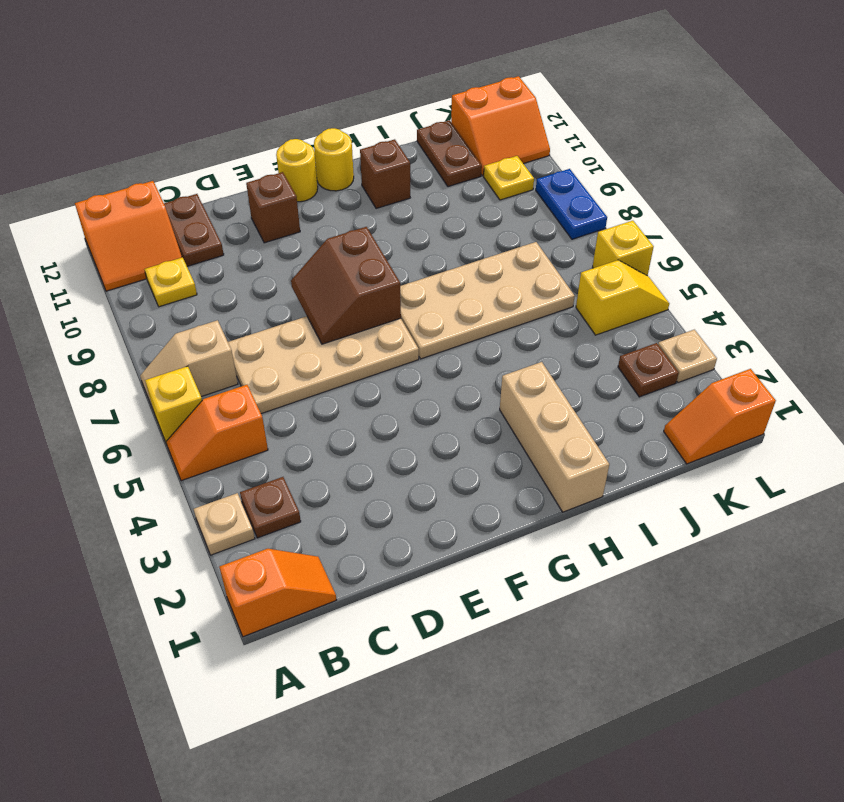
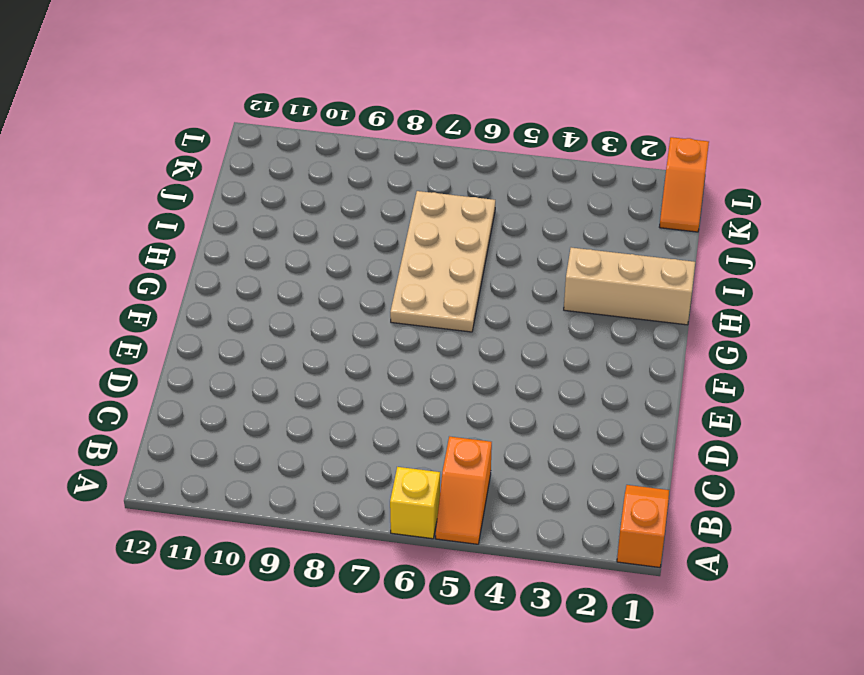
none -> tan plate A3 level 1
none -> tan slope A7:B7 level 1 top B
none -> orange slope A11:B12 level 1 top 12

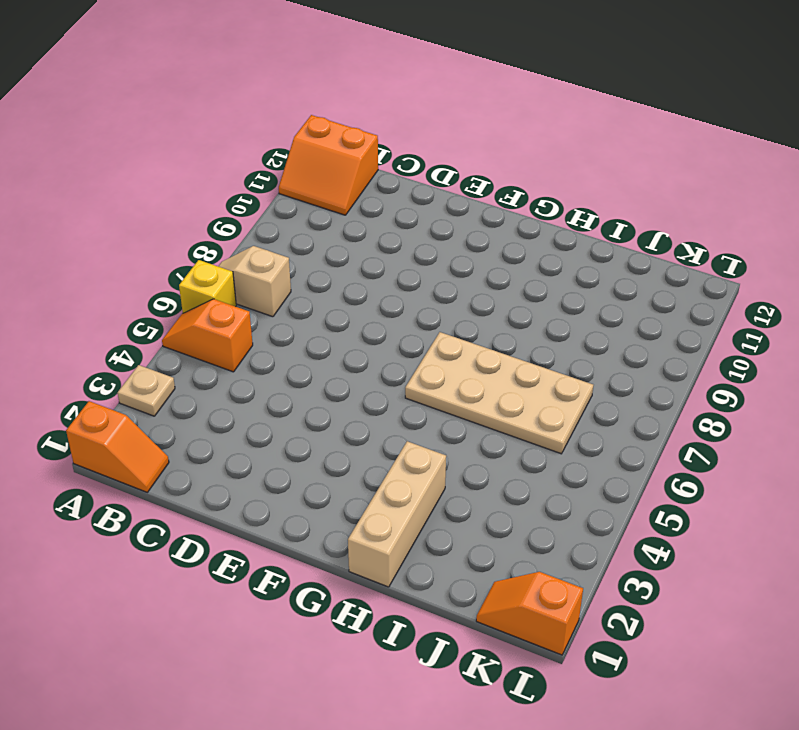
none -> brown plate B3 level 1
none -> yellow plate B10 level 1
none -> tan plate C6:F7 level 1

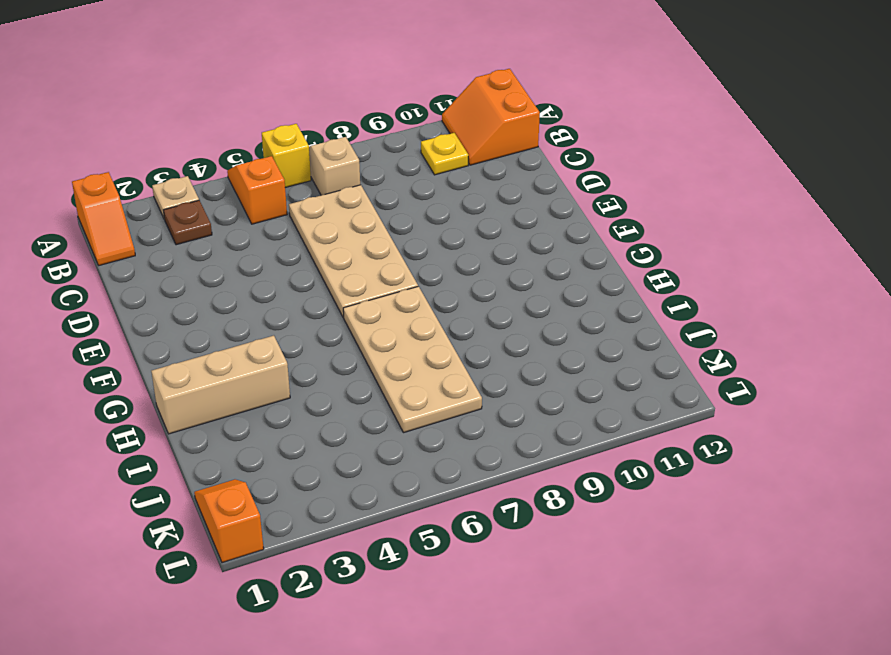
none -> brown plate C11:C12 level 1
none -> brown brick E11 level 1
none -> yellow round brick F12 level 1

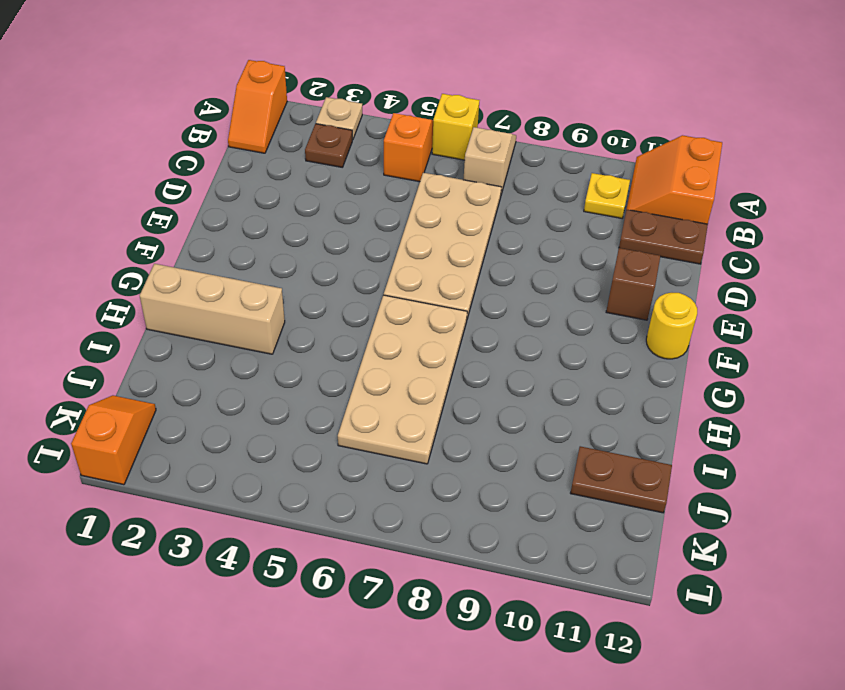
none -> yellow round brick G12 level 1
none -> brown brick H11 level 1
none -> brown plate K3 level 1

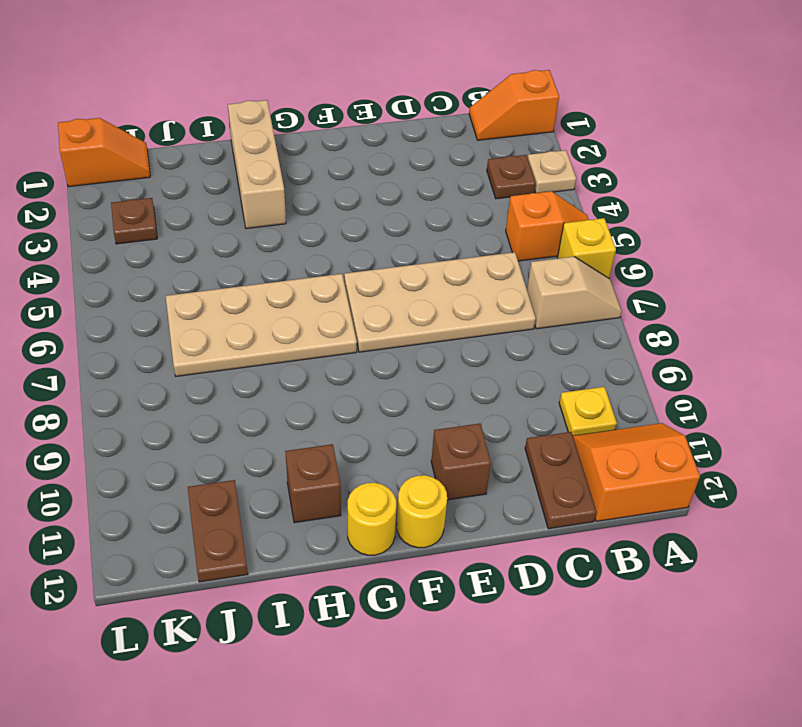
none -> yellow slope K5:L5 level 1 top K
none -> yellow plate K10 level 1
none -> orange slope K11:L12 level 1 top 12

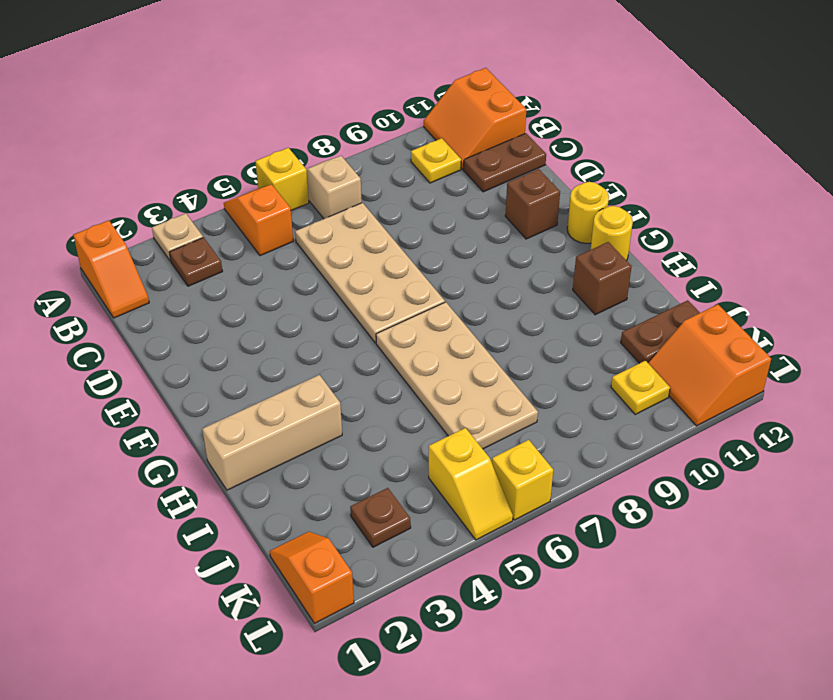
none -> tan plate L3 level 1
none -> blue plate L8:L9 level 1
none -> brown slope E7:F8 level 2 top F

